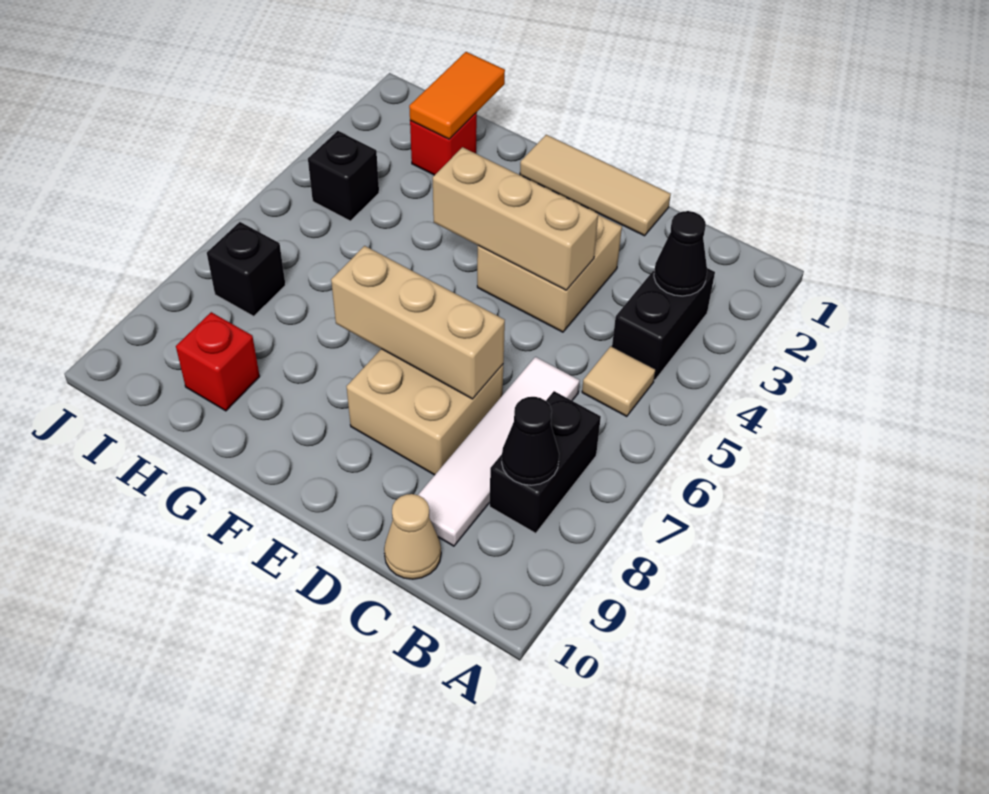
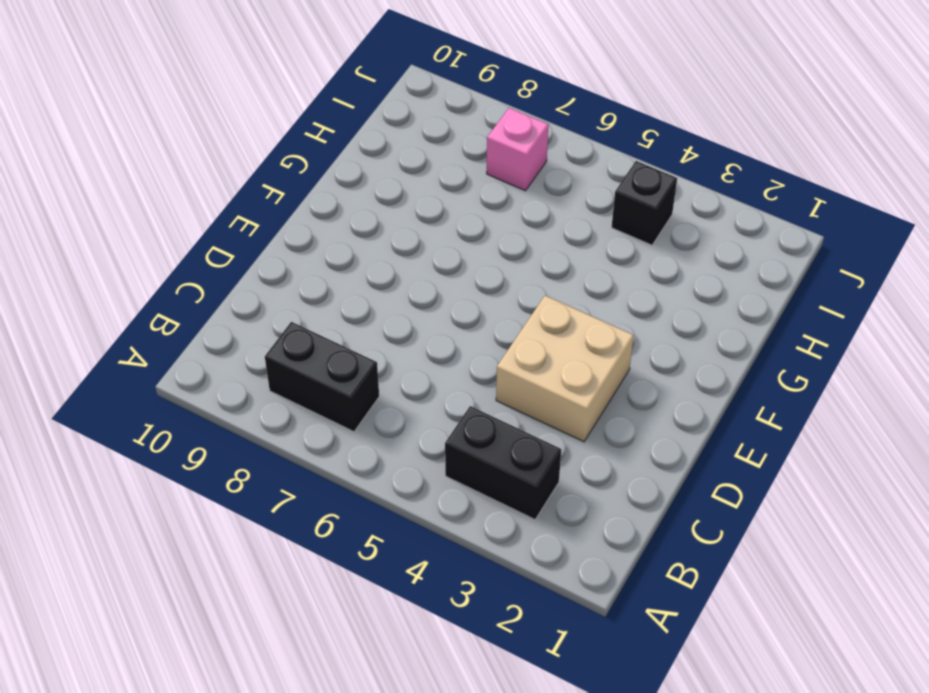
pink brick I7 level 1 -> black brick I7 level 1
none -> tan tile B5 level 1
none -> white tile C6:C9 level 1
none -> tan cone C10 level 1

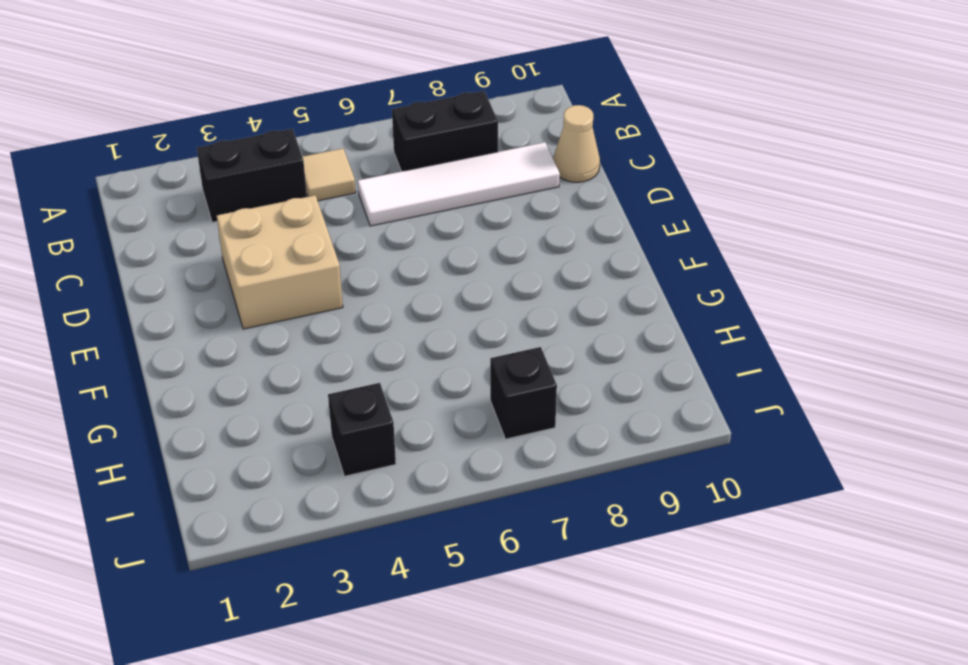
none -> tan tile D1:F1 level 1
none -> tan brick D7:E8 level 1
none -> red brick H2 level 1

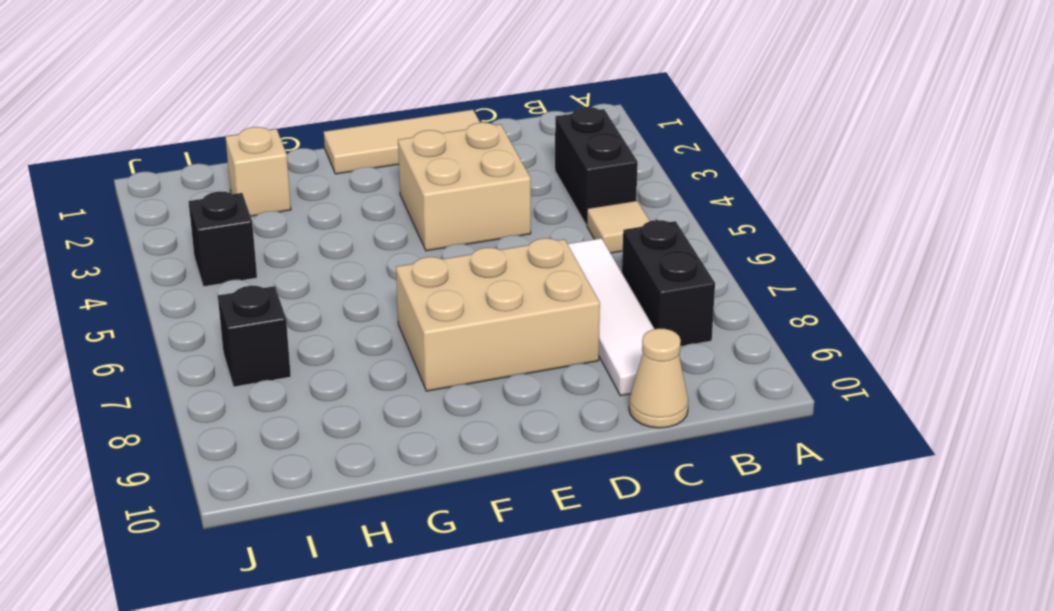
tan brick D7:F8 level 1 -> tan brick D7:E8 level 1
tan brick H2 level 1 -> red brick H2 level 1
none -> red brick H9 level 1
none -> black cone B3 level 2
none -> black cone B8 level 2

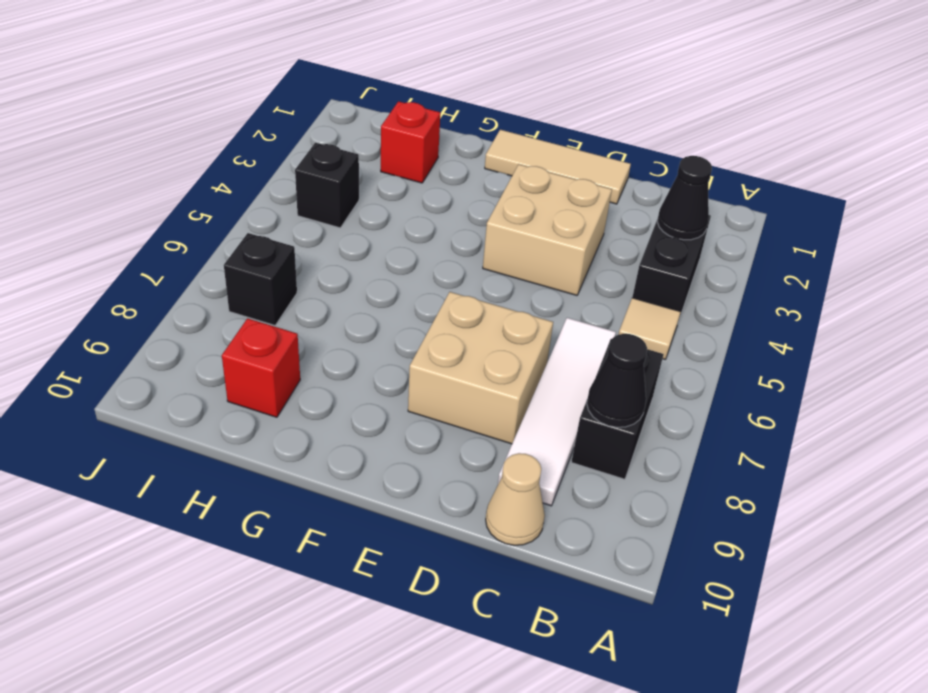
none -> tan brick D4:F4 level 2
none -> tan brick D7:F7 level 2
none -> orange tile H1:H2 level 2

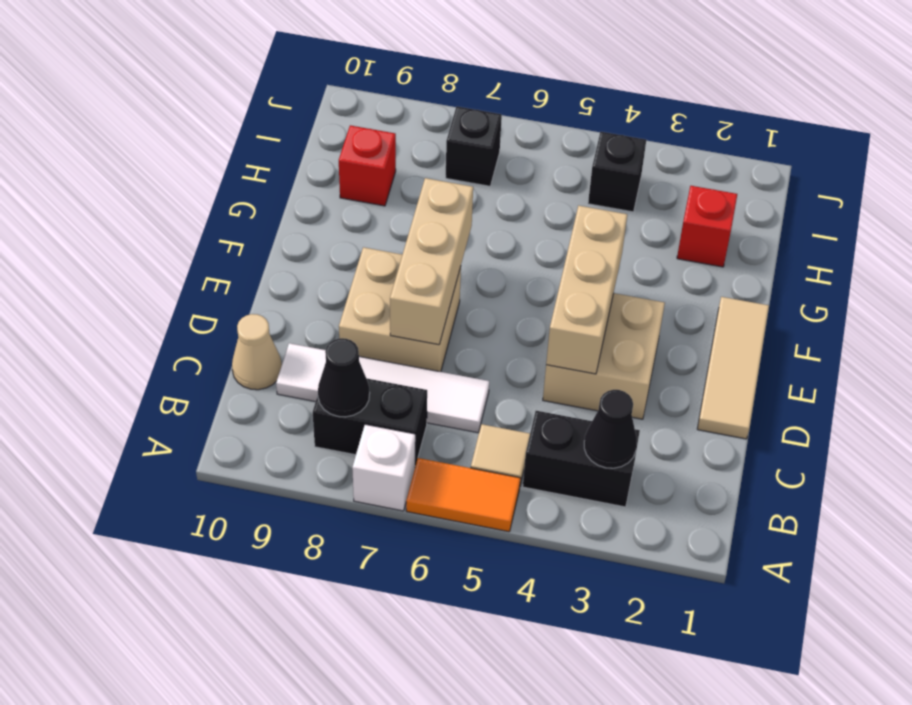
orange tile A5:A6 level 1 -> orange tile H1:H2 level 2
white brick A7 level 1 -> none

